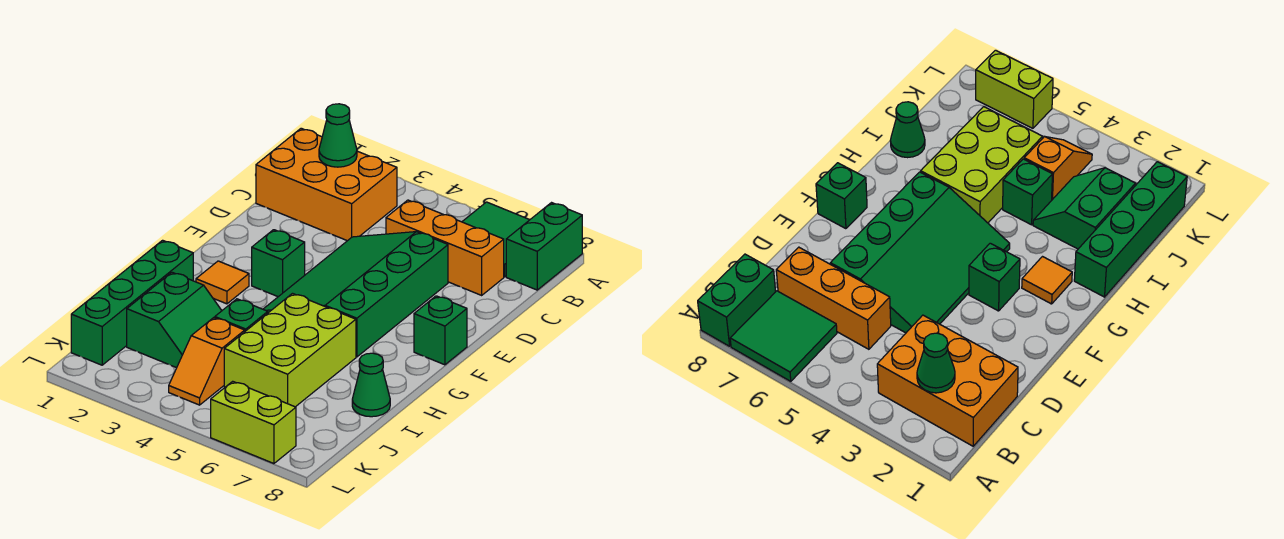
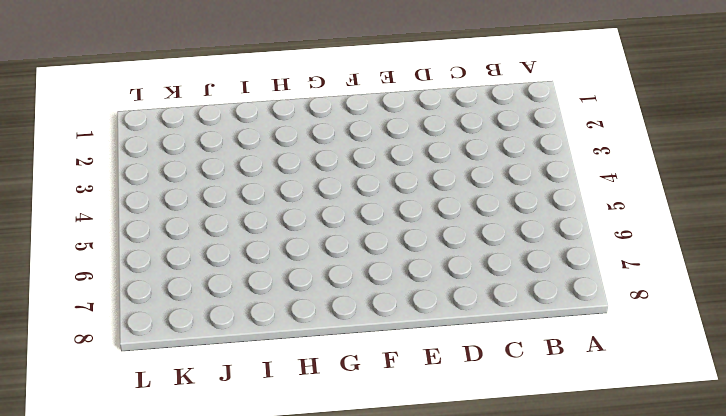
none -> green tile A6:B7 level 1
none -> green brick A8:B8 level 1
none -> orange brick B1:C3 level 1

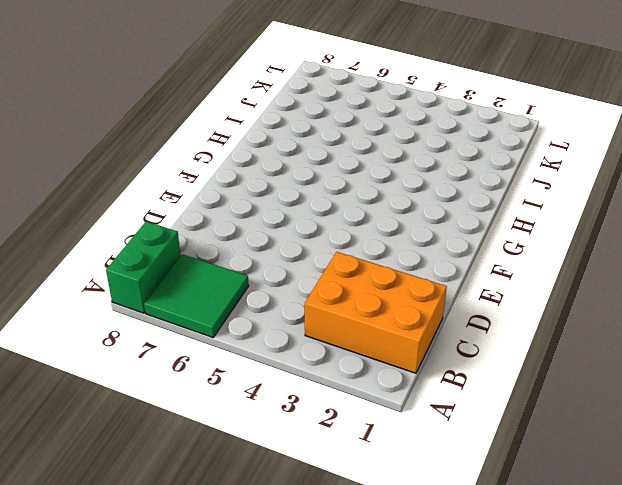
none -> orange brick C5:C7 level 1
none -> green slope D4:G6 level 1 top 6
none -> green brick F3 level 1

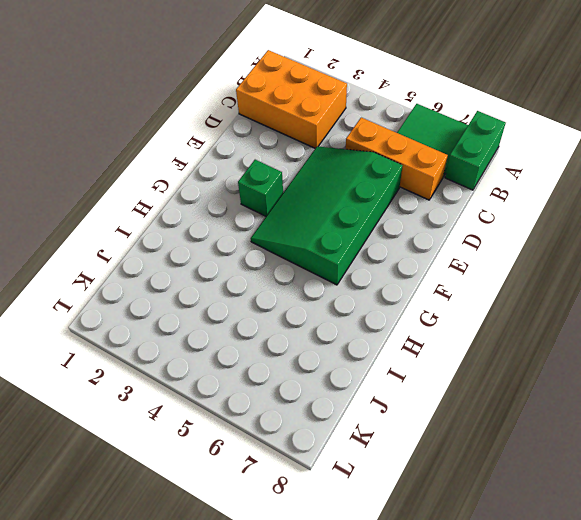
none -> green brick F8 level 1
none -> orange tile G2 level 1
none -> green brick H1:K1 level 1

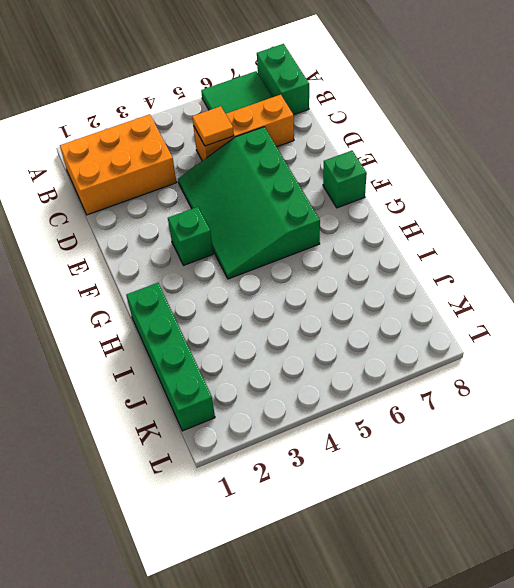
orange tile C5 level 2 -> orange tile G2 level 1
none -> lime brick H5:J6 level 1
none -> green slope I2:J3 level 1 top 2
none -> green brick I4 level 1

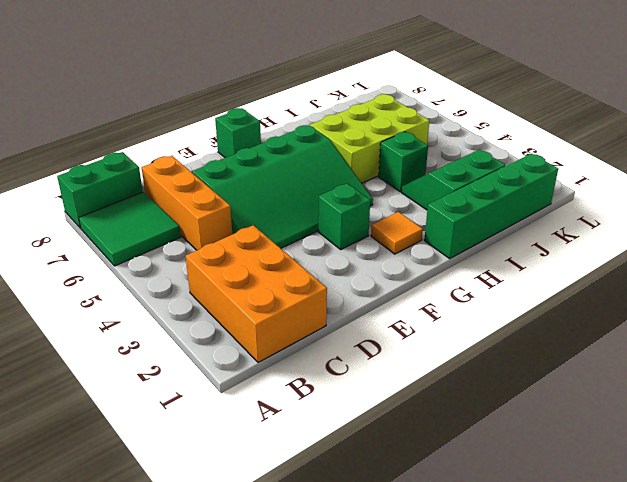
none -> green cone I8 level 1
none -> orange slope J4:K4 level 1 top J
none -> lime brick L6:L7 level 1

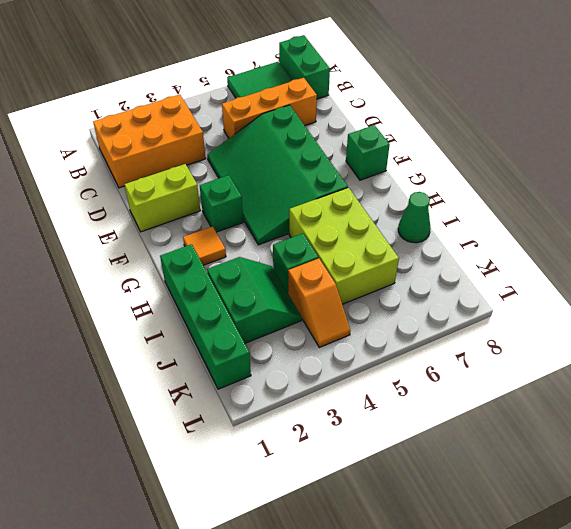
lime brick E1:E2 level 1 -> lime brick L6:L7 level 1
none -> green cone B2 level 2

